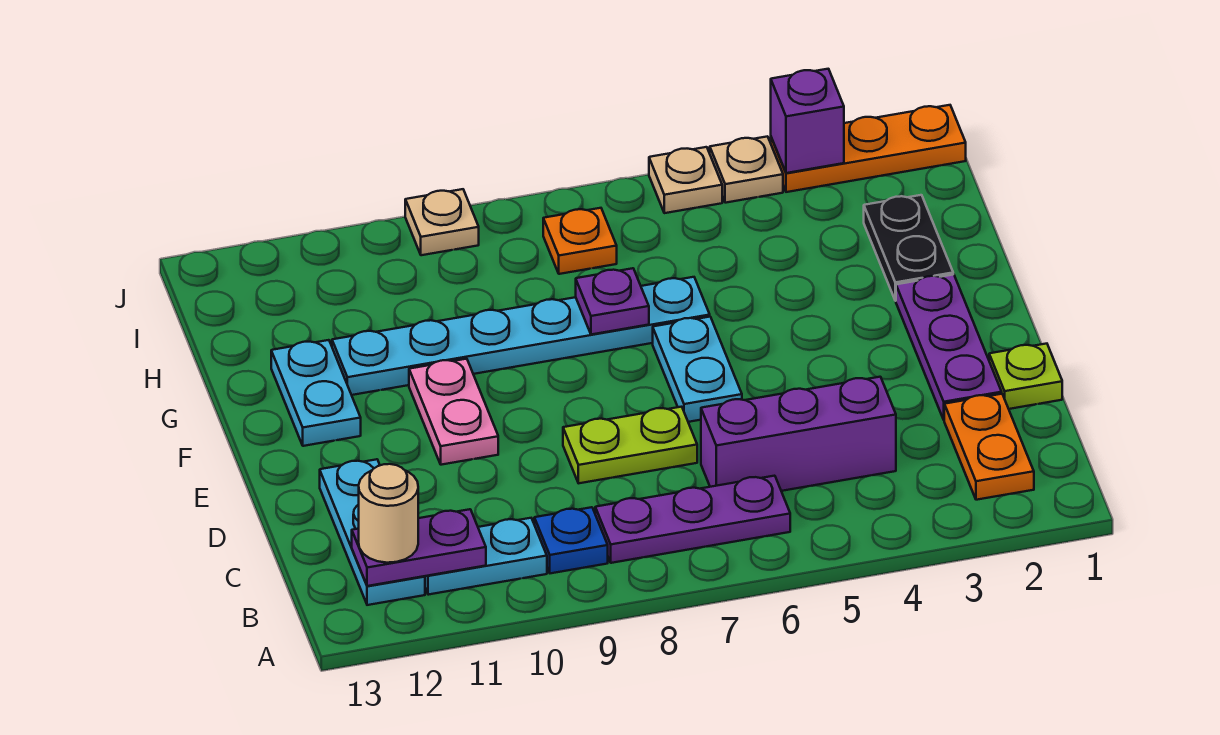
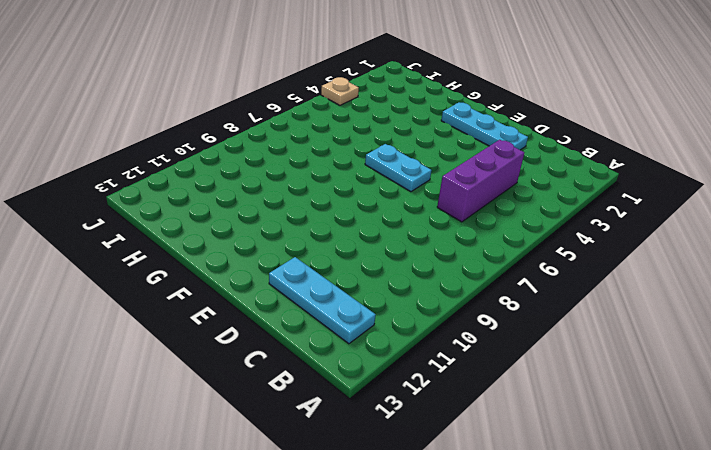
cyan plate D2:F2 level 1 -> purple plate D2:F2 level 1
none -> orange plate B2:C2 level 1
none -> purple plate B6:B8 level 1
none -> blue plate B9 level 1

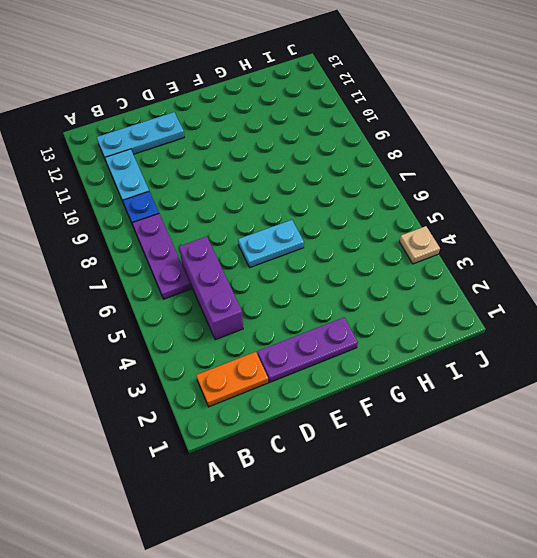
none -> lime plate D1 level 1
none -> lime plate D7:D8 level 1
none -> pink plate E10:F10 level 1

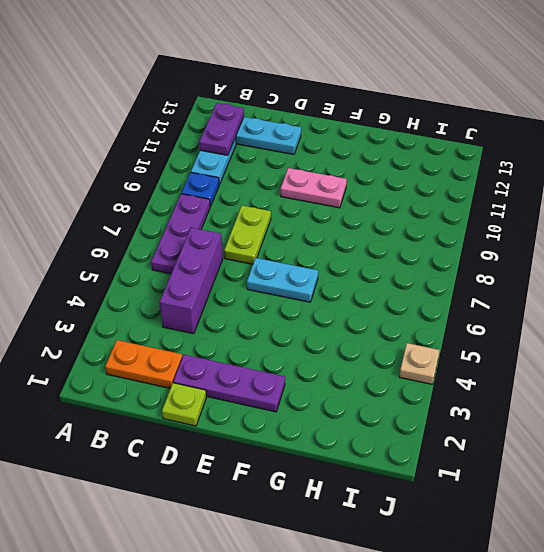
none -> cyan plate F12:G12 level 1
none -> black plate G2:H2 level 1
none -> cyan plate G6:G11 level 1

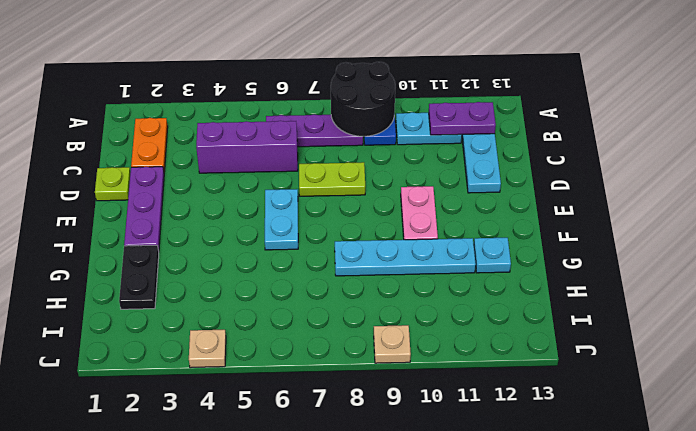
black round brick A8:B9 level 2 -> none
cyan plate G8:G11 level 1 -> cyan plate G6:G11 level 1
cyan plate G12 level 1 -> cyan plate F12:G12 level 1
none -> orange plate I7 level 1
none -> orange plate J1:J3 level 1
none -> tan plate J5 level 1

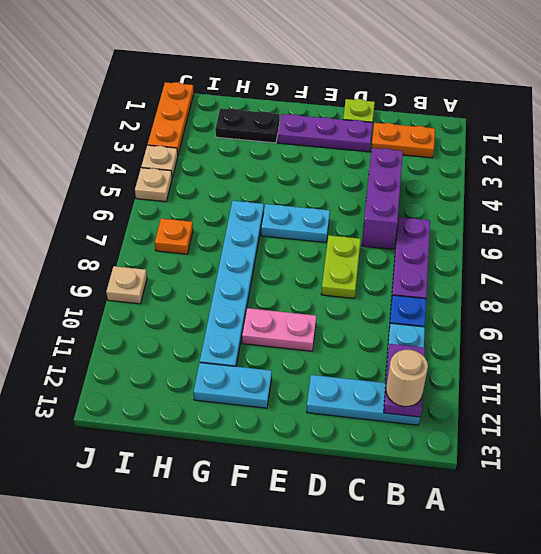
none -> purple plate G7 level 2
none -> purple brick J3 level 2

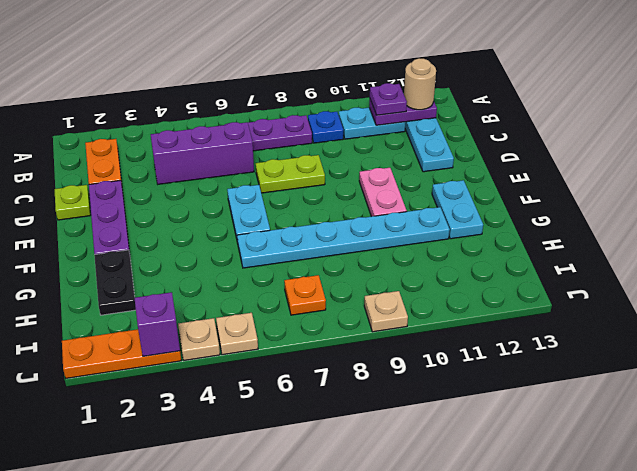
purple plate B11 level 3 -> purple plate G7 level 2

